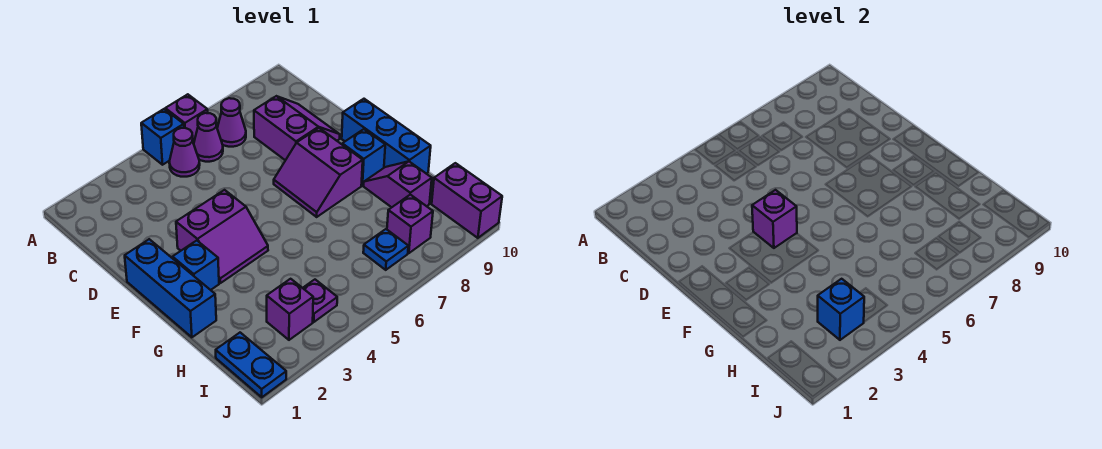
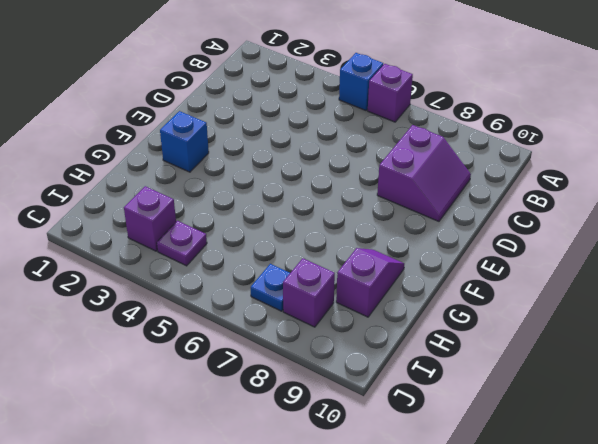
none -> purple cone B5 level 1
none -> purple cone B6 level 1
none -> purple cone B7 level 1

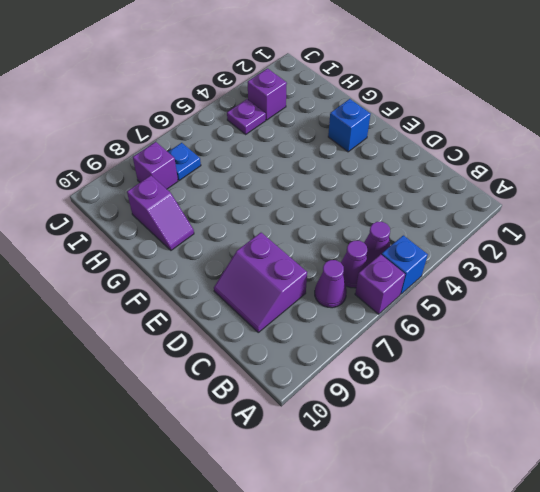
none -> blue brick E1:G1 level 1
none -> purple slope E3:F4 level 1 top E
none -> purple slope E7:F8 level 1 top 8

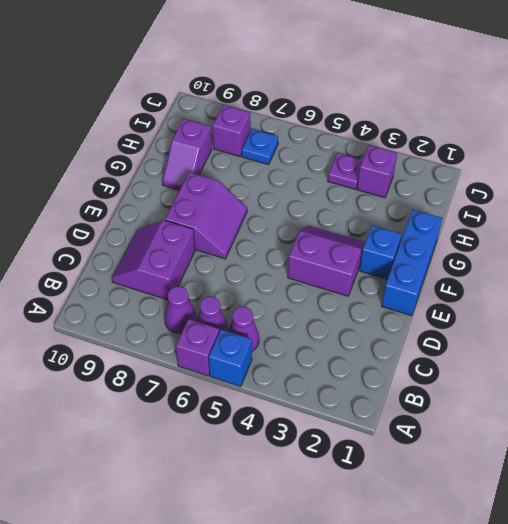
none -> blue brick E10:G10 level 1
none -> blue brick F9 level 1
none -> blue plate I1:J1 level 1

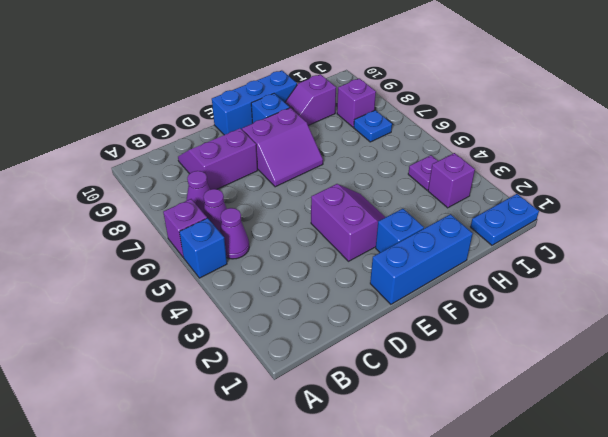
none -> purple brick I10:J10 level 1
none -> purple brick E4 level 2
none -> blue brick I3 level 2

